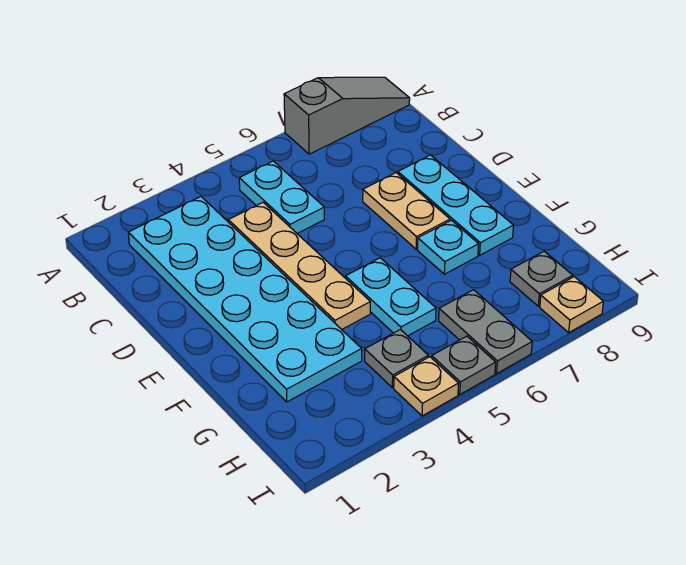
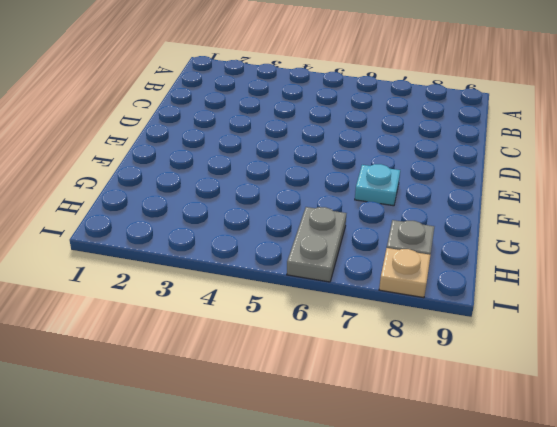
none -> grey slope A7:A9 level 1 top 7
none -> cyan plate B2:G3 level 1
none -> cyan plate B5:C5 level 1

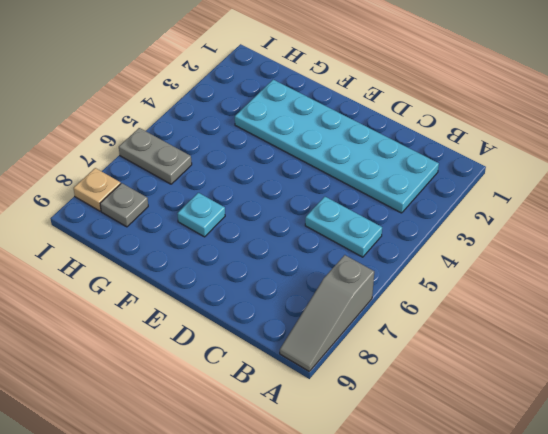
none -> tan plate C4:F4 level 1
none -> tan plate D7:E7 level 1
none -> cyan plate D8:F8 level 1

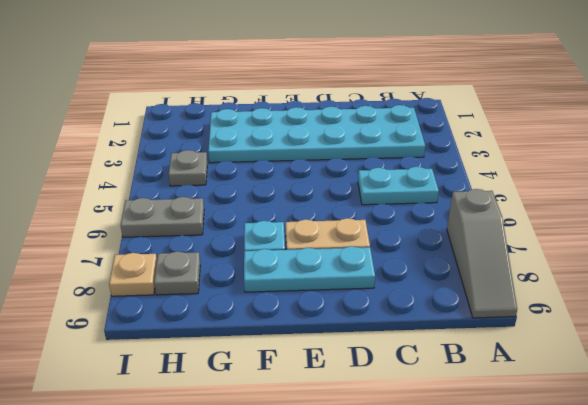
none -> tan plate C4:F4 level 1
none -> cyan plate F5:G5 level 1
none -> tan plate I4 level 1

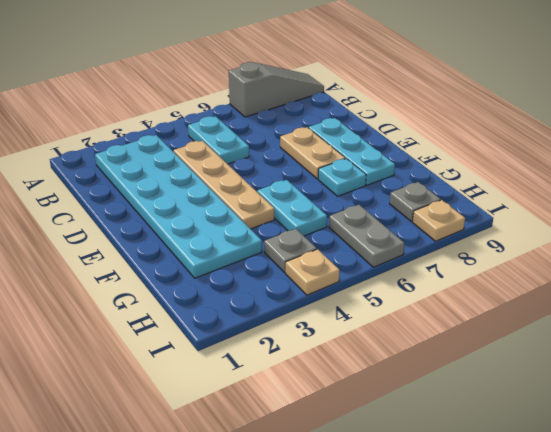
none -> grey plate I5 level 1

